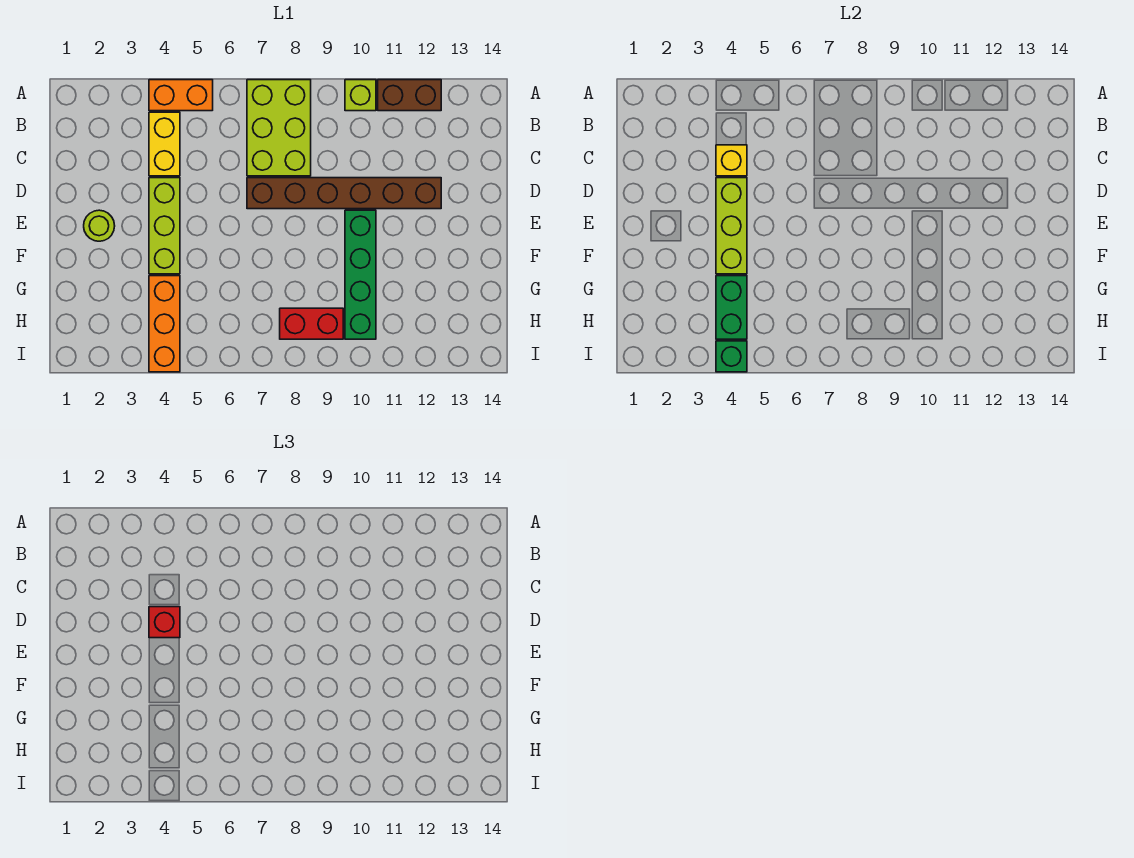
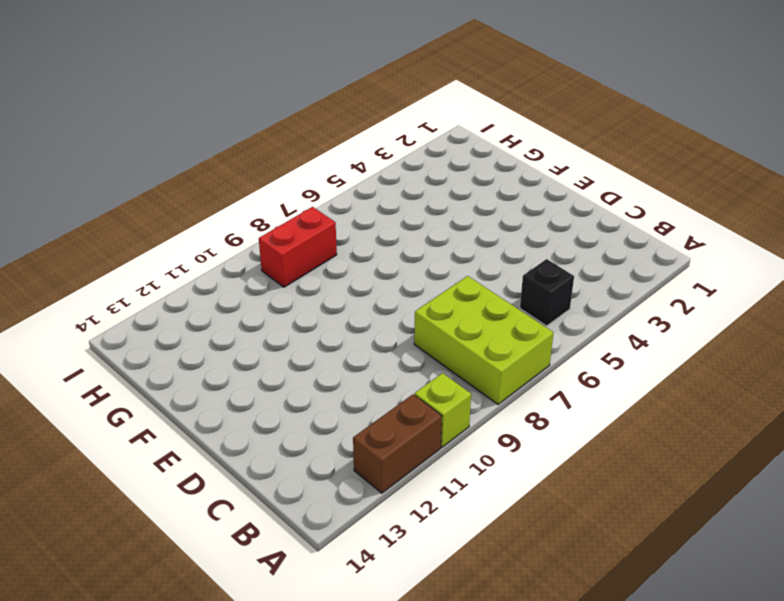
black brick B5 level 1 -> none
none -> orange brick A4:A5 level 1
none -> yellow brick B4:C4 level 1
none -> lime brick D4:F4 level 1

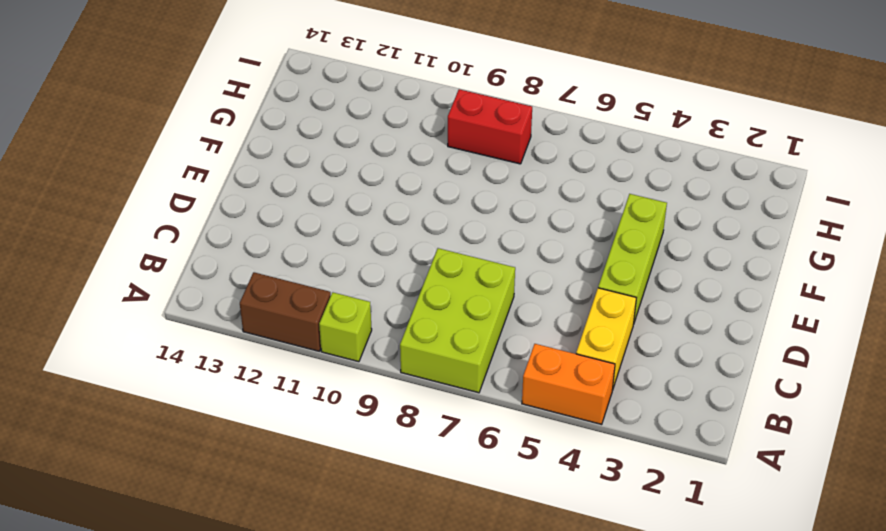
none -> brown brick D7:D12 level 1
none -> lime round brick E2 level 1
none -> green brick E10:H10 level 1

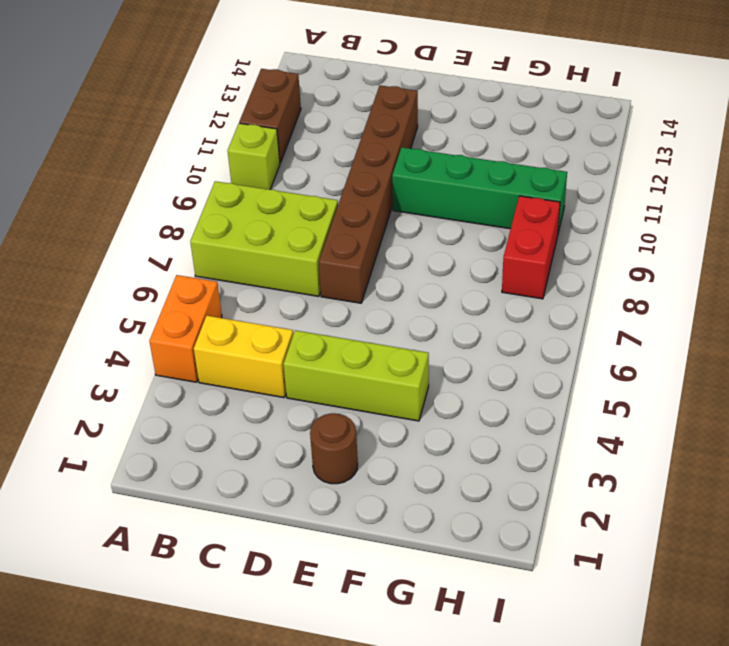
brown round brick E2 level 1 -> lime round brick E2 level 1
none -> orange brick G4:I4 level 1
none -> yellow brick C4 level 2
none -> lime brick D4:F4 level 2

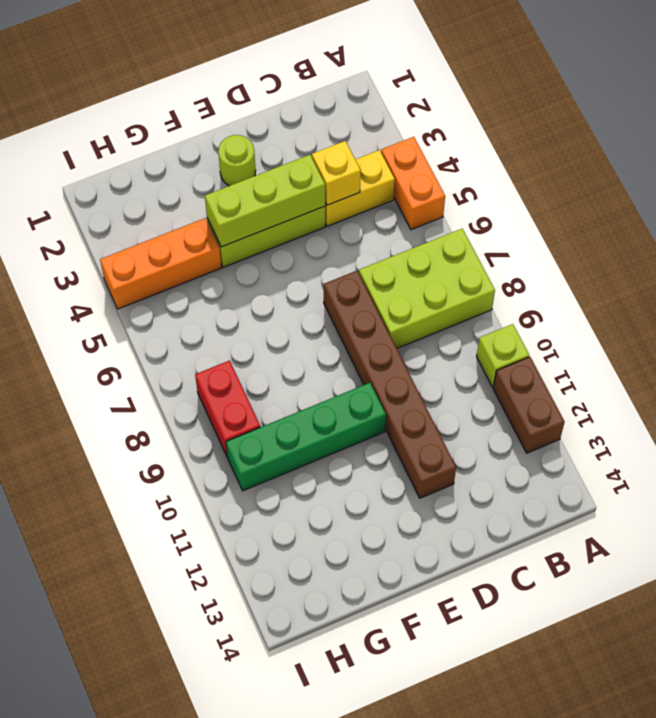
none -> green brick G4:H4 level 2
none -> green brick I4 level 2
none -> red brick D4 level 3

